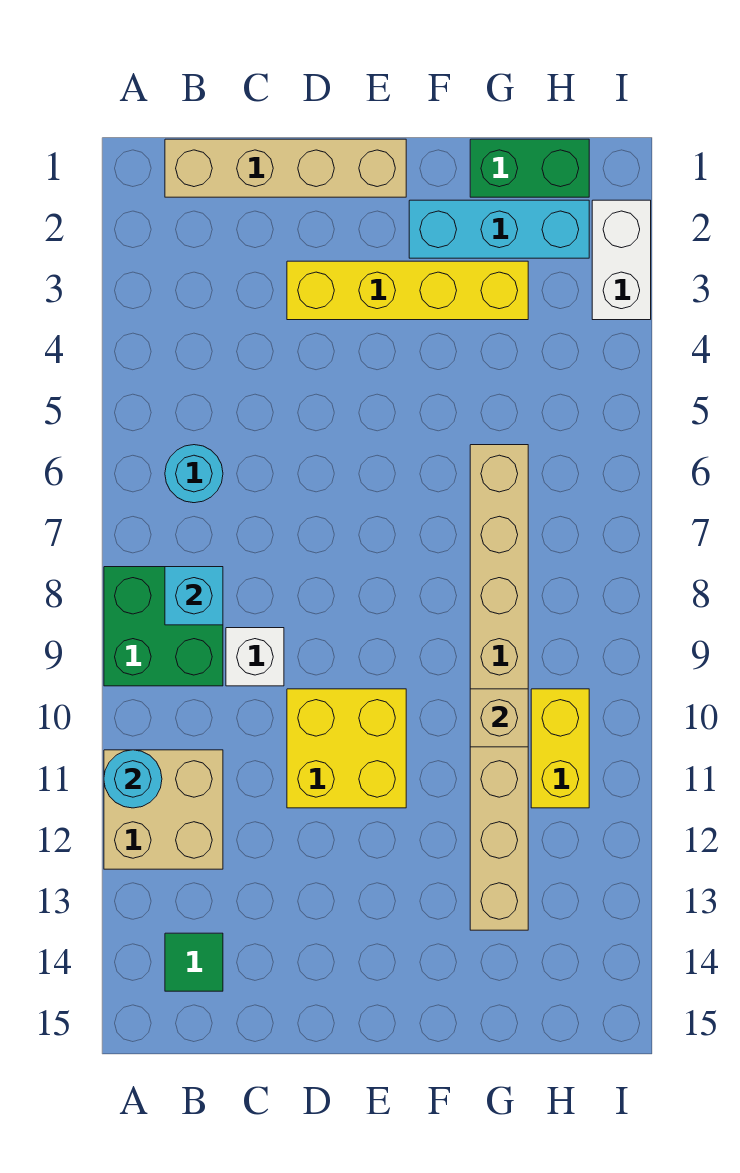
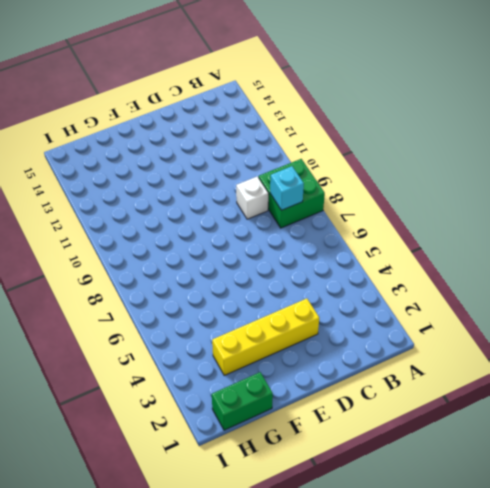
none -> tan brick A11:B12 level 1
none -> tan brick B1:E1 level 1
none -> cyan round brick B6 level 1

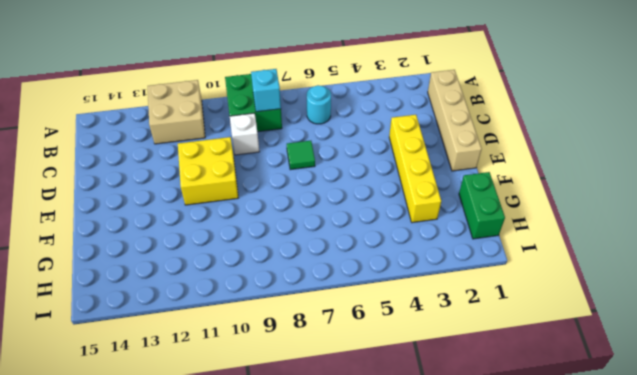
green tile D7 level 1 -> green tile B14 level 1
none -> cyan brick F2:H2 level 1
none -> tan brick G6:G13 level 1
none -> yellow brick H10:H11 level 1

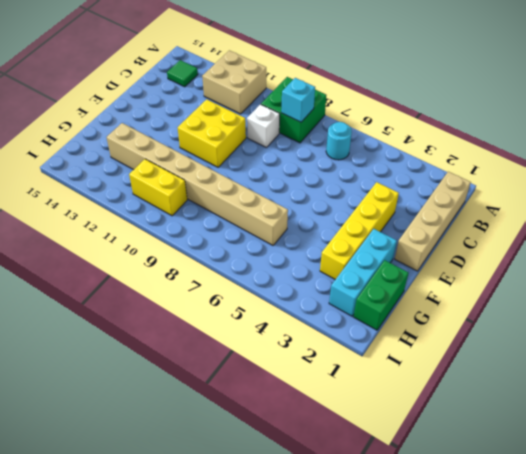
none -> white brick I2:I3 level 1
none -> cyan round brick A11 level 2
none -> tan brick G10 level 2

